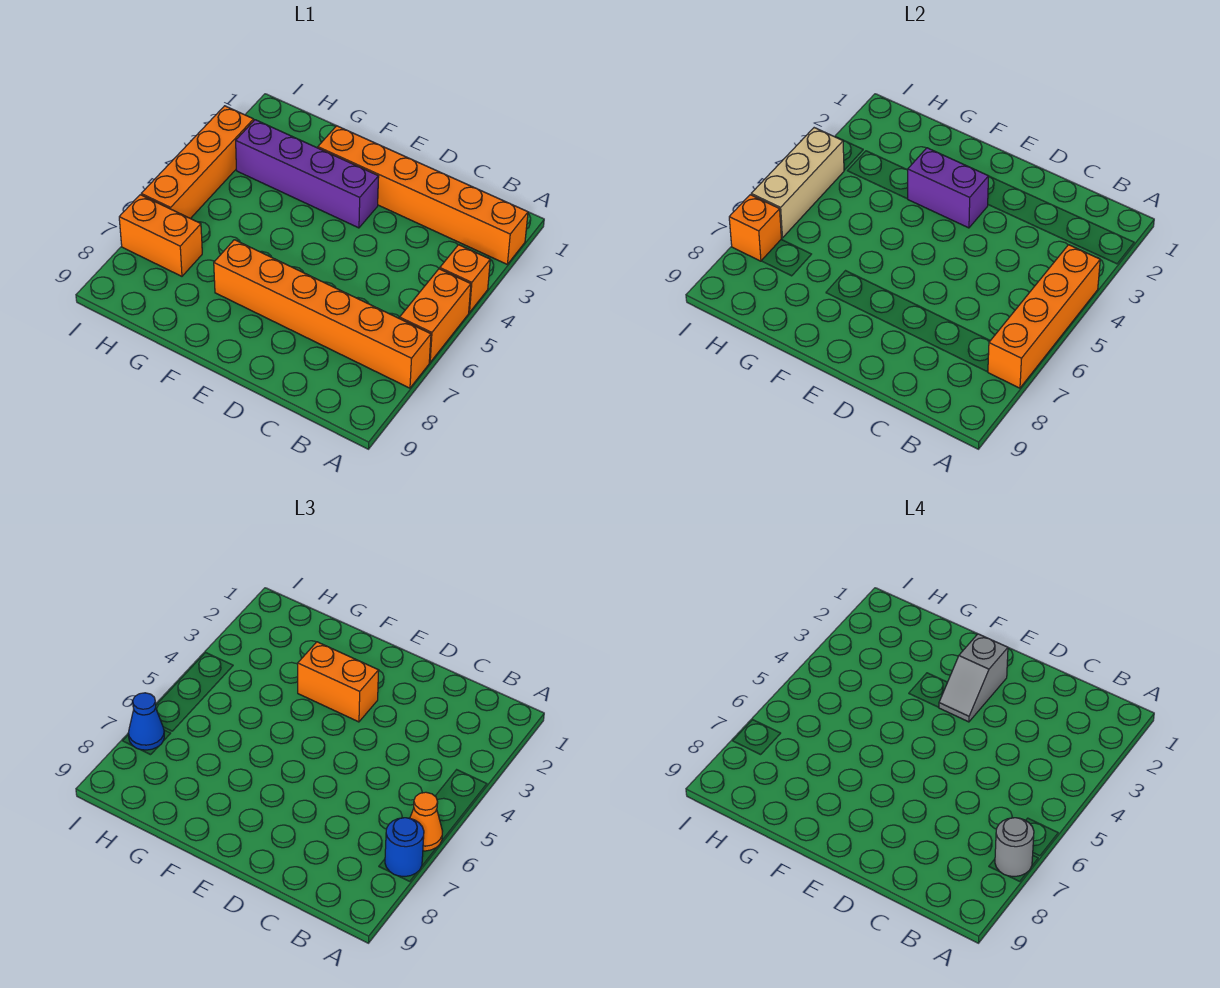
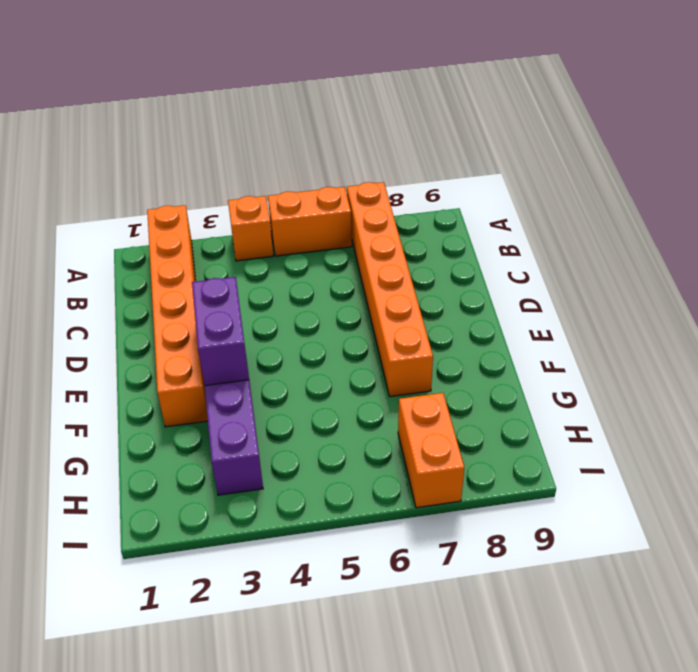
none -> orange brick I3:I6 level 1
none -> orange brick A4:A7 level 2
none -> tan brick I4:I6 level 2

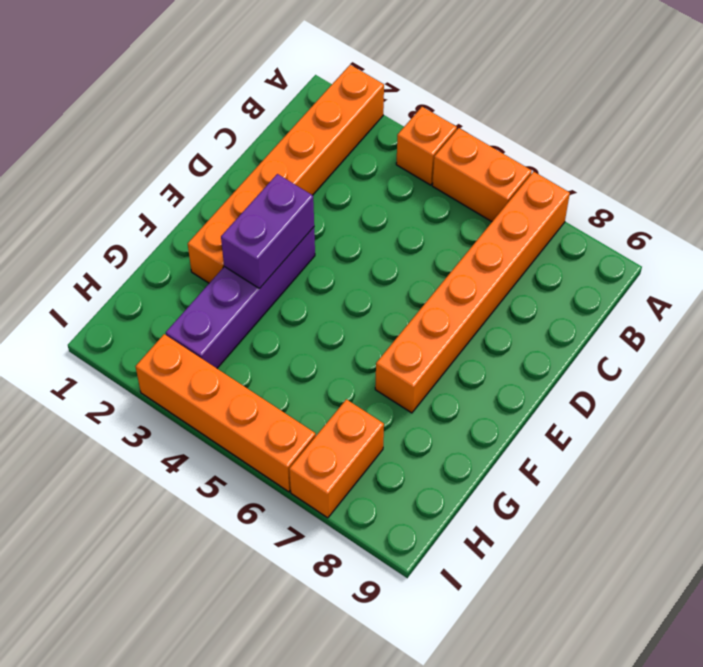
none -> orange brick A4:A7 level 2
none -> tan brick I4:I6 level 2
none -> orange brick I7 level 2

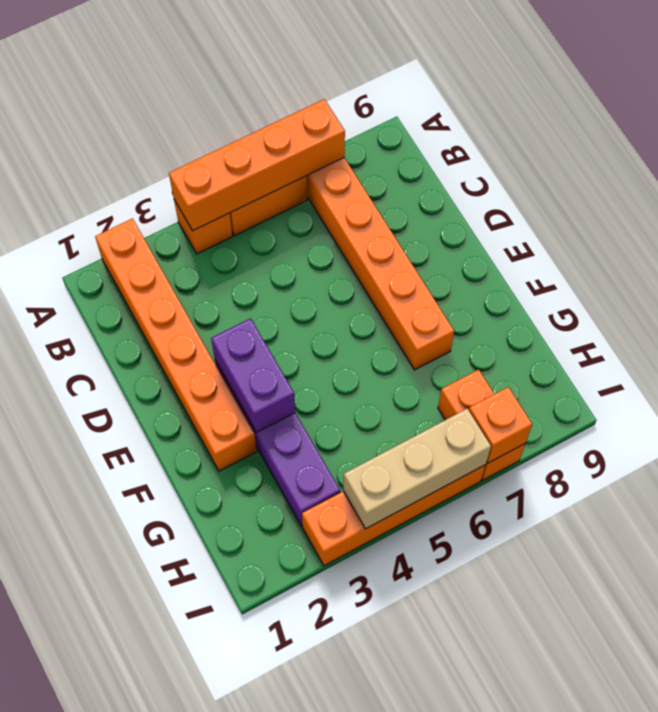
none -> orange cone A6 level 3
none -> blue round brick A7 level 3
none -> orange brick E3:F3 level 3

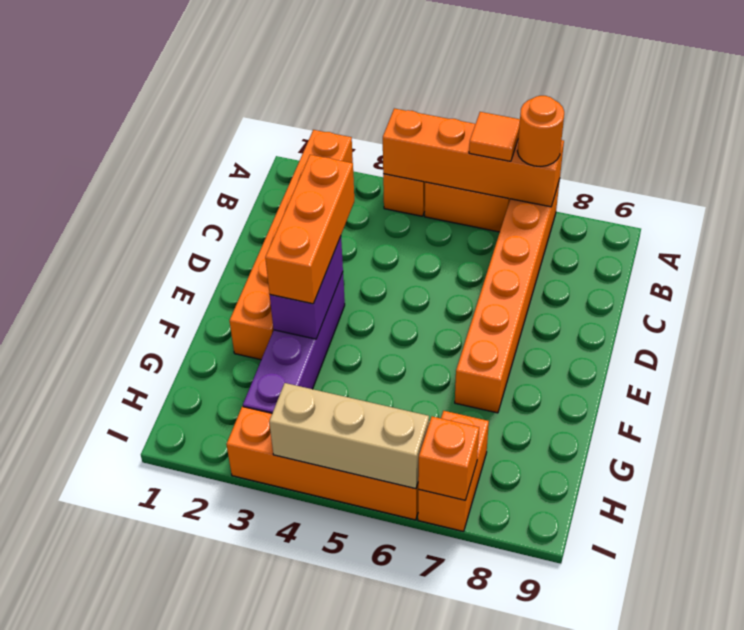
orange tile A6 level 3 -> orange cone A6 level 3
orange round brick A7 level 3 -> blue round brick A7 level 3
orange brick D3:F3 level 3 -> orange brick E3:F3 level 3
none -> blue cone I7 level 3
none -> grey round brick A7 level 4
none -> grey slope E2:E3 level 4 top 2

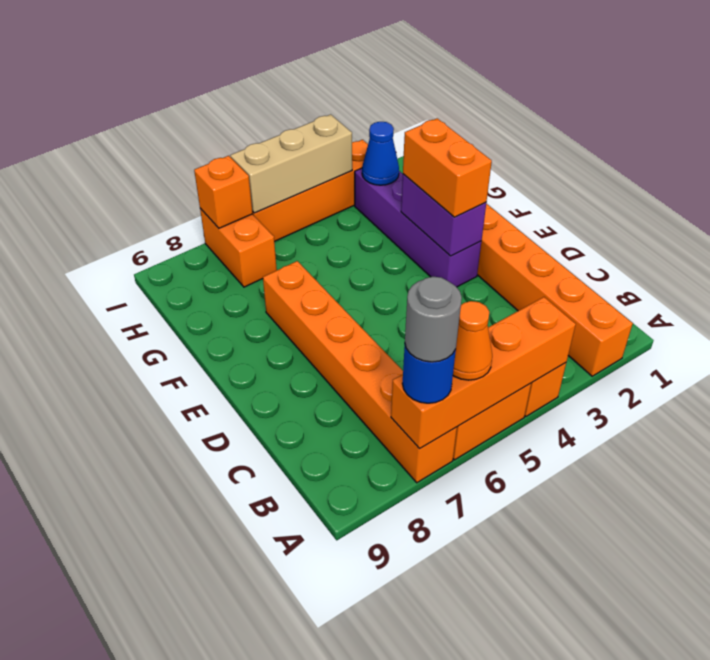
blue cone H3 level 2 -> blue cone I7 level 3
none -> grey slope E2:E3 level 4 top 2

